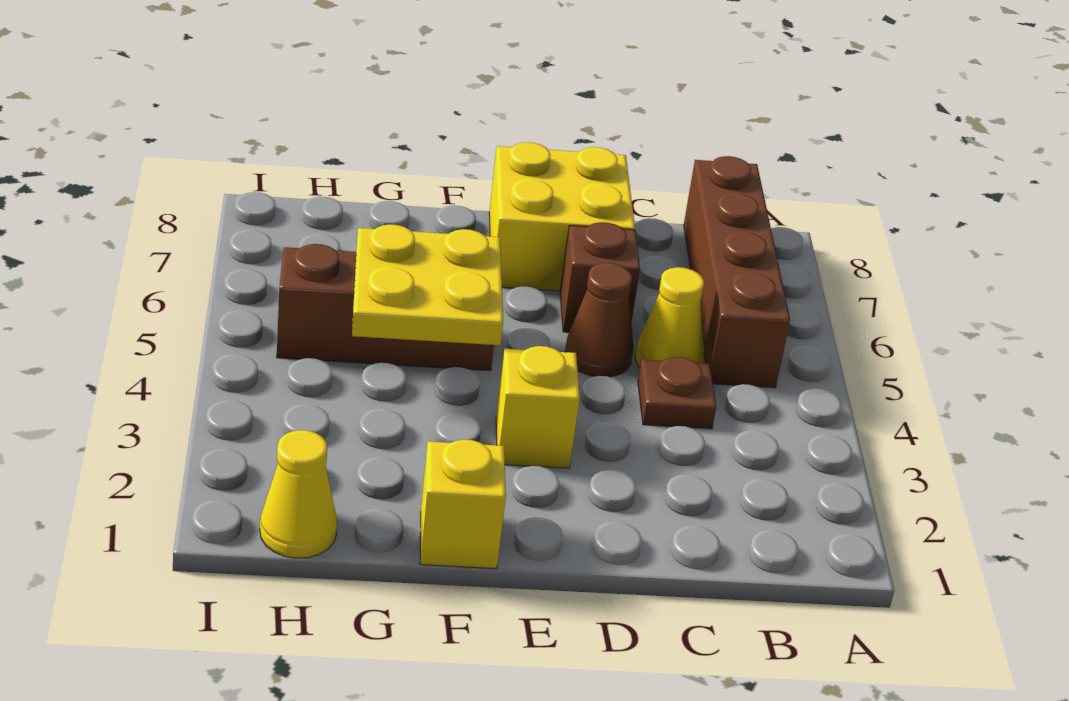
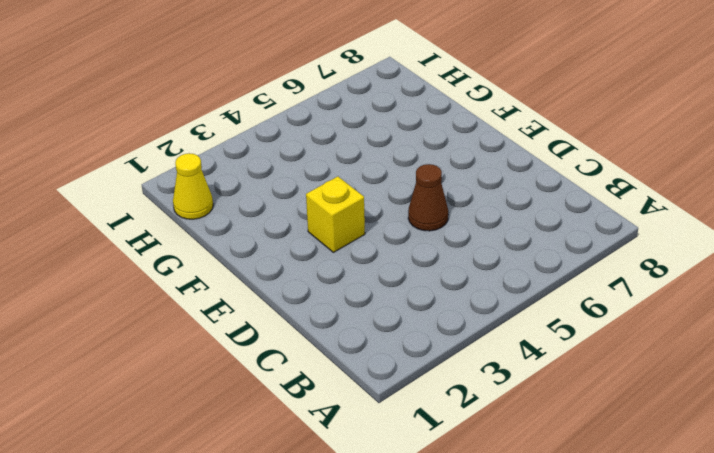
none -> brown brick B5:B8 level 1
none -> brown plate C4 level 1

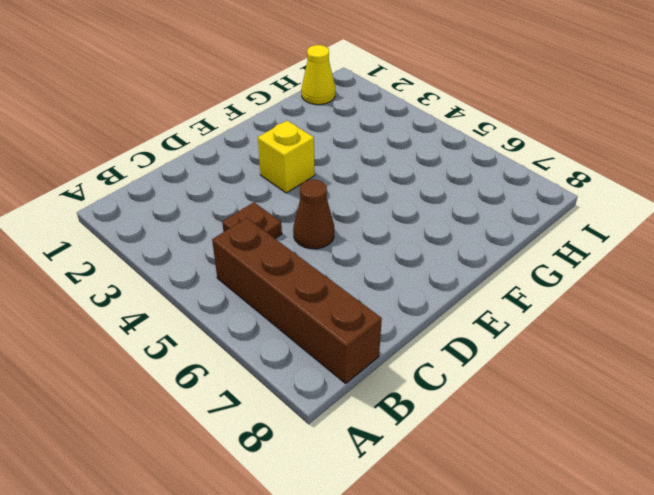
none -> yellow cone C5 level 1
none -> brown brick D6 level 1

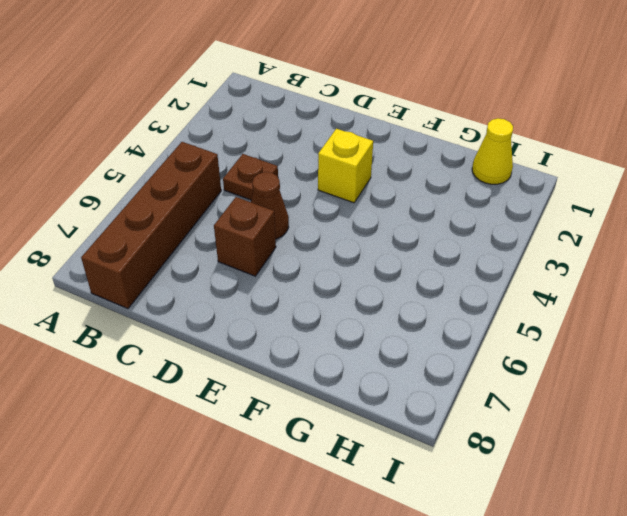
none -> yellow cone C5 level 1
none -> yellow brick D7:E8 level 1

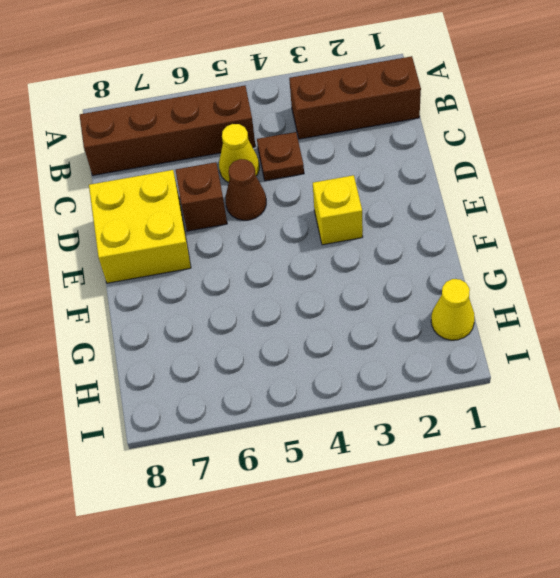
brown brick B1:B3 level 1 -> brown brick F5:H5 level 1
none -> yellow brick F1 level 1
none -> yellow plate F4:G5 level 2

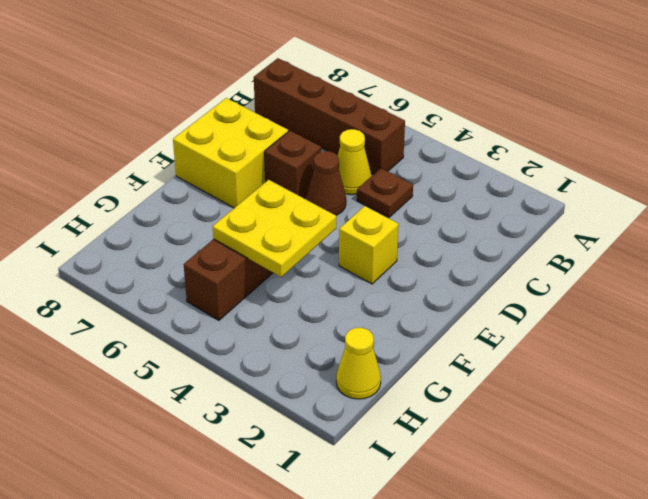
none -> yellow brick F1 level 1

